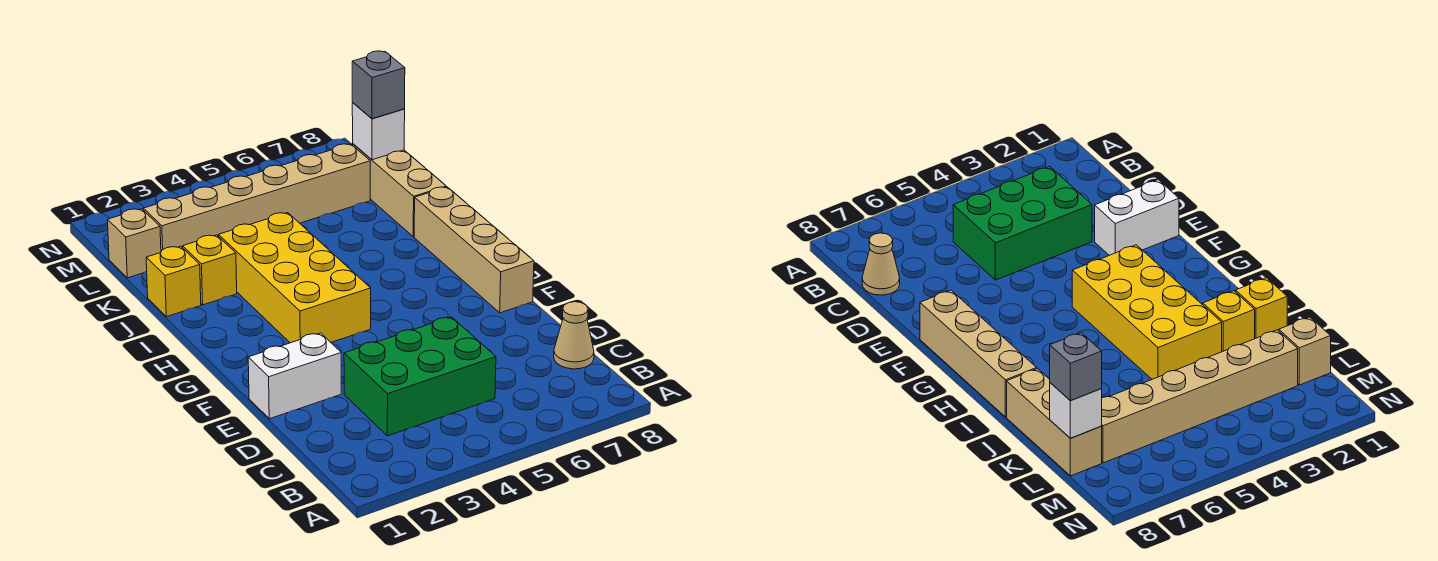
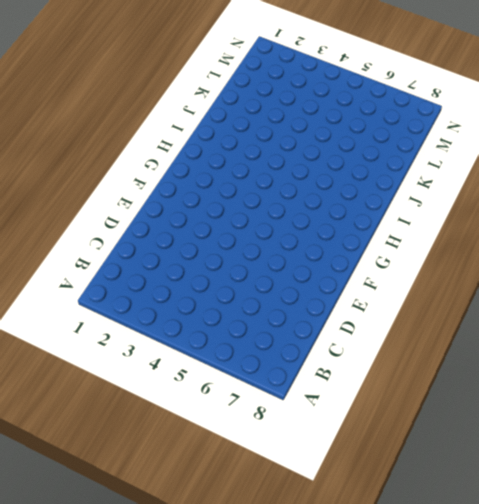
none -> green brick C3:D5 level 1
none -> tan cone C8 level 1
none -> white brick E1:E2 level 1

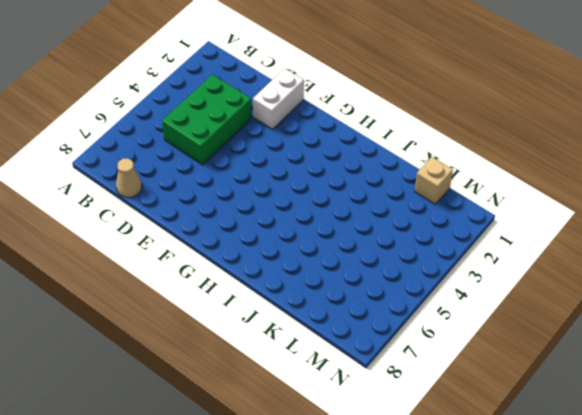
none -> tan brick F8:I8 level 1
none -> yellow brick G3:J4 level 1
none -> yellow brick J1 level 1

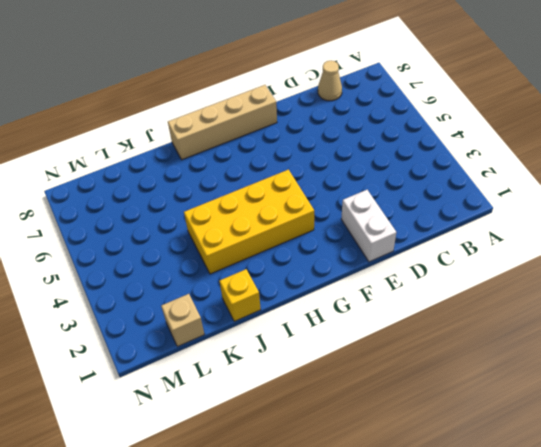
none -> green brick C3:D5 level 1
none -> yellow brick J2 level 1
none -> tan brick J8:L8 level 1

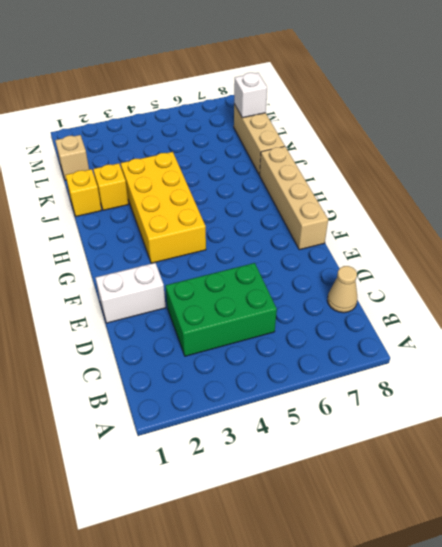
none -> tan brick L2:L7 level 1
none -> grey brick L8 level 3

